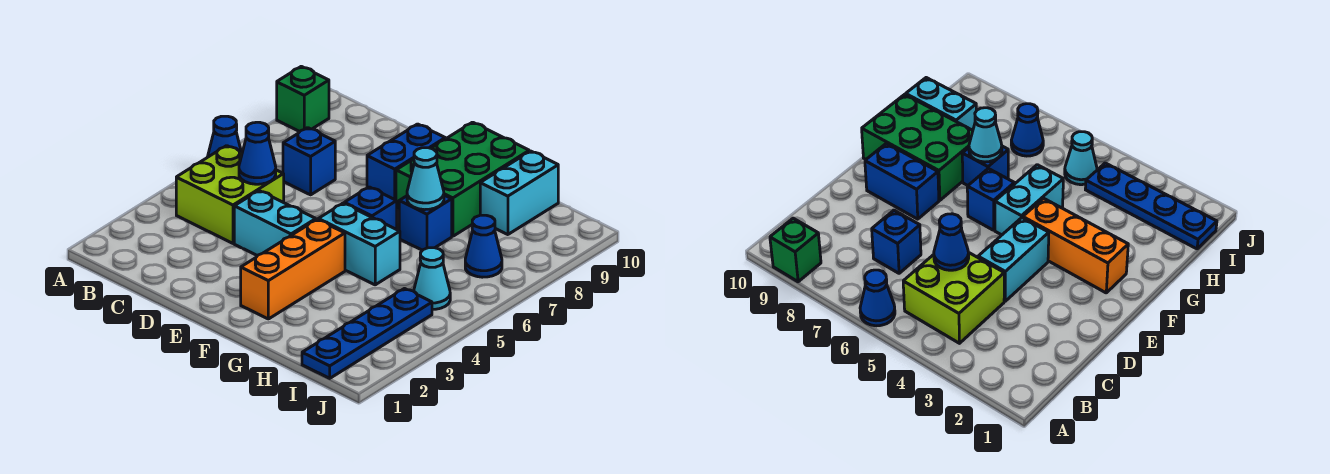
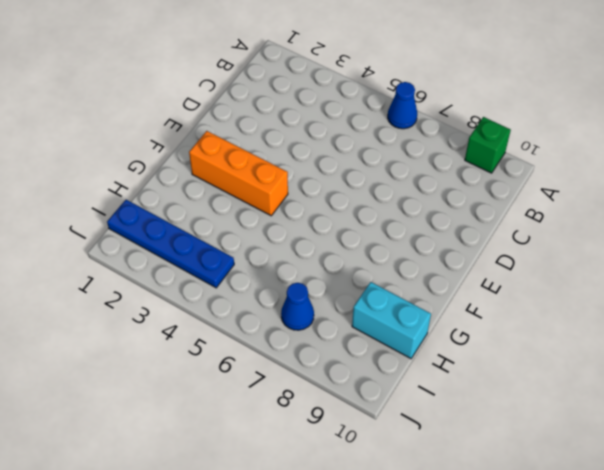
none -> lime brick B4:C5 level 1
none -> blue brick C7 level 1
none -> cyan brick D4:E4 level 1

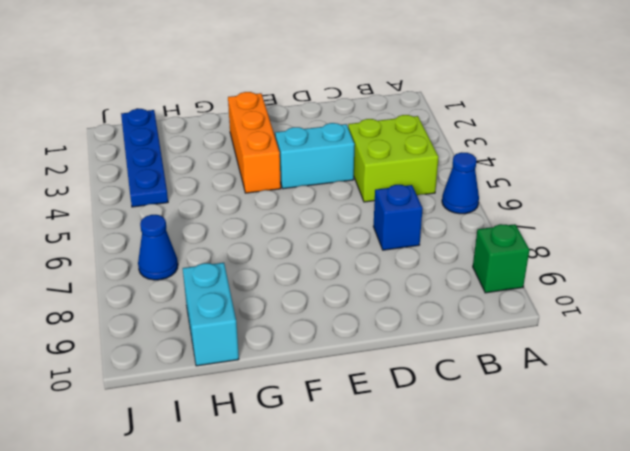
none -> blue brick E8:E9 level 1
none -> cyan brick F5:G5 level 1
none -> blue brick F6 level 1

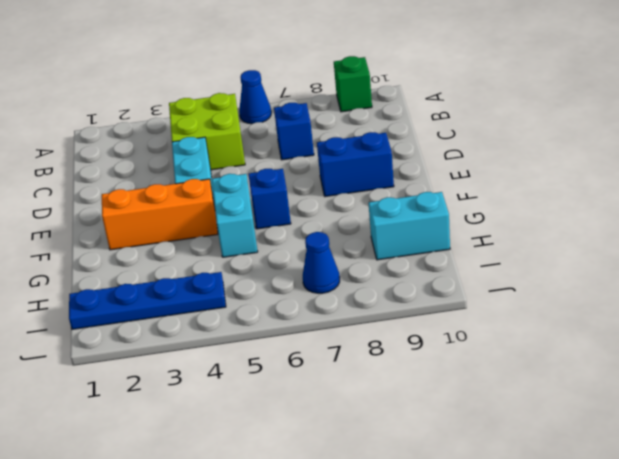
none -> green brick F8:G10 level 1
none -> blue brick G7 level 1
none -> cyan cone I5 level 1

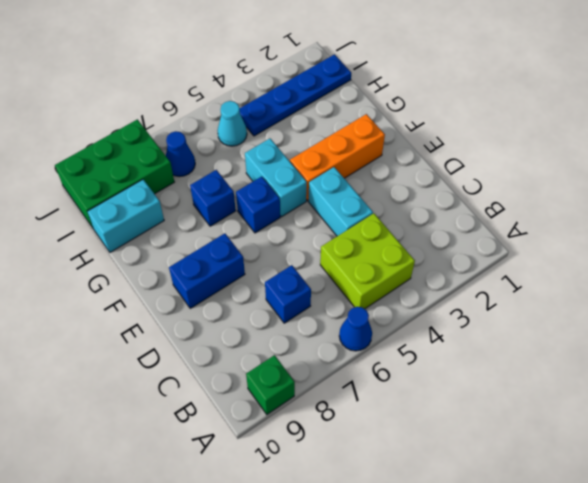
green brick I8:J10 level 1 -> green brick F8:G10 level 1
none -> blue cone C5 level 2
none -> cyan cone G7 level 2

